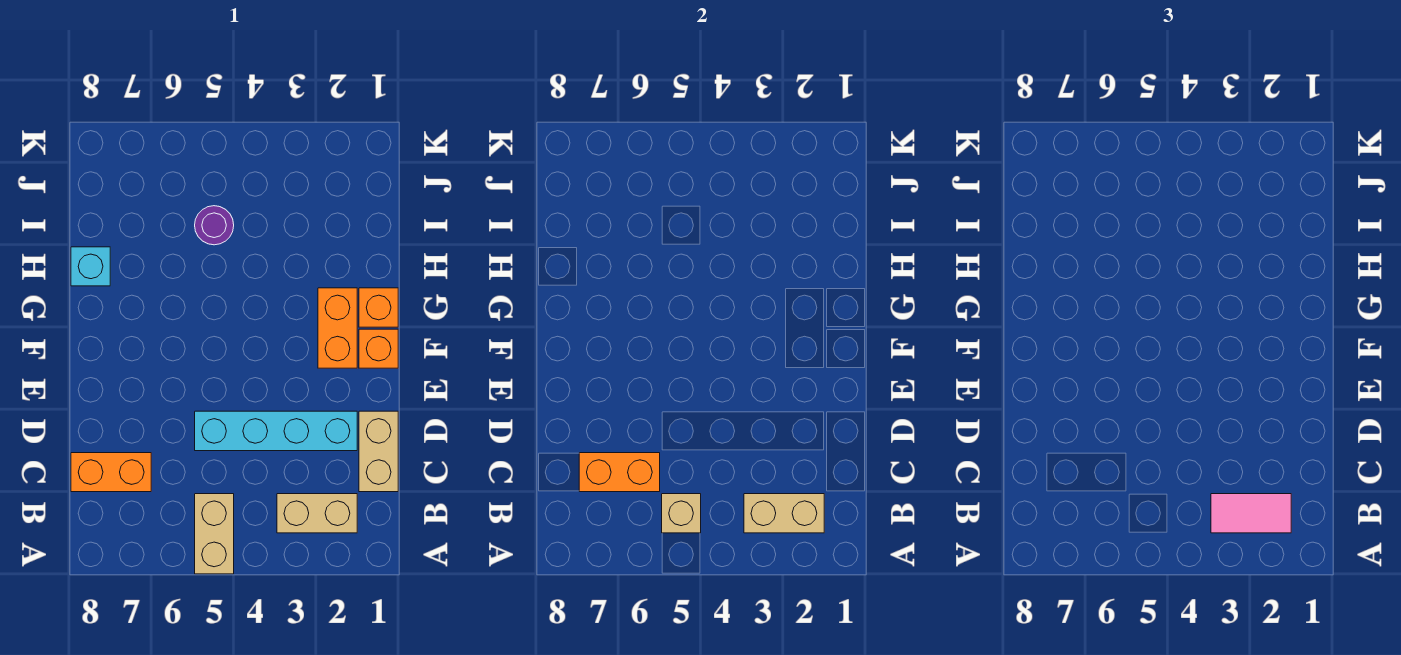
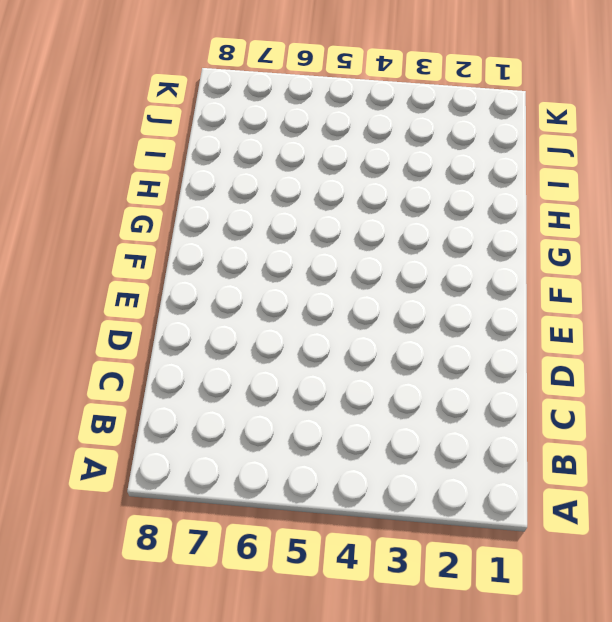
none -> tan brick A5:B5 level 1
none -> tan brick B2:B3 level 1
none -> tan brick C1:D1 level 1

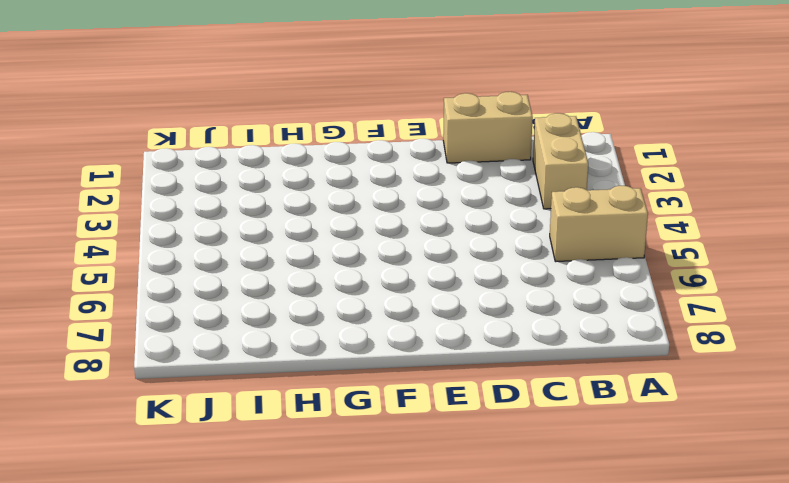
none -> orange brick C7:C8 level 1
none -> cyan brick D2:D5 level 1
none -> orange brick F1 level 1

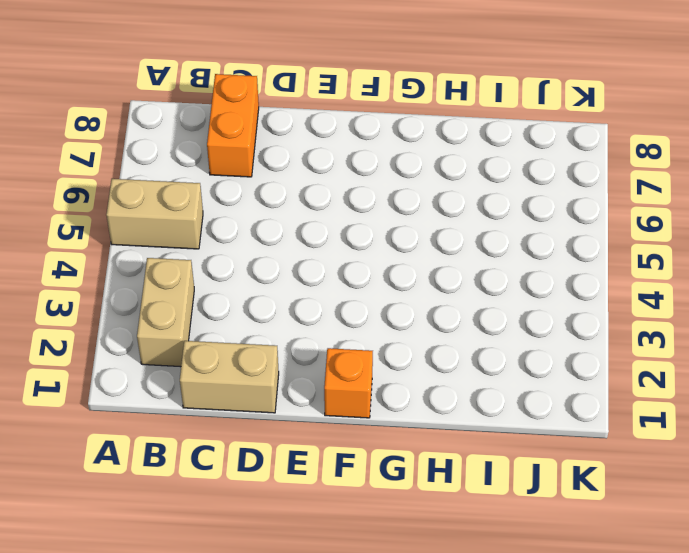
none -> cyan brick D2:D5 level 1
none -> orange brick F2:G2 level 1
none -> orange brick G1 level 1

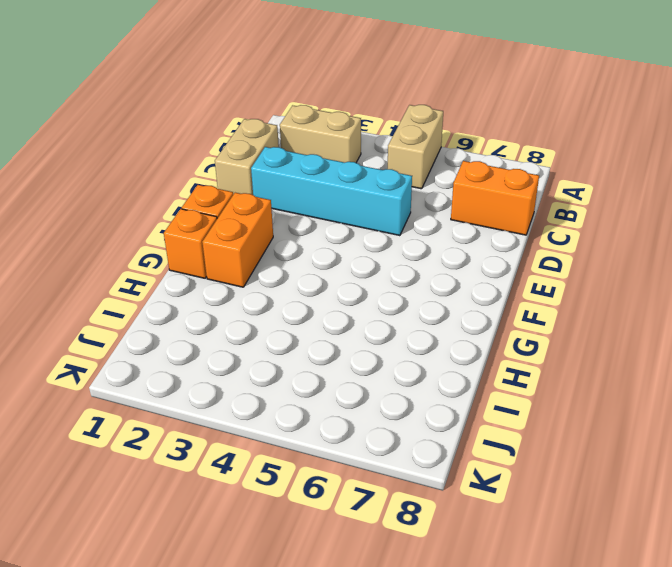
none -> cyan brick H8 level 1
none -> purple round brick I5 level 1
none -> tan brick B2:B3 level 2

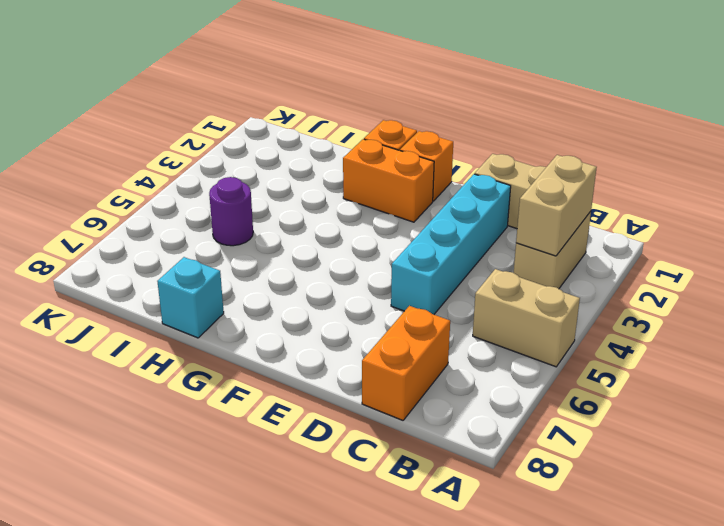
none -> tan brick B5 level 2
none -> orange brick C6:C7 level 2
none -> pink tile B2:B3 level 3

